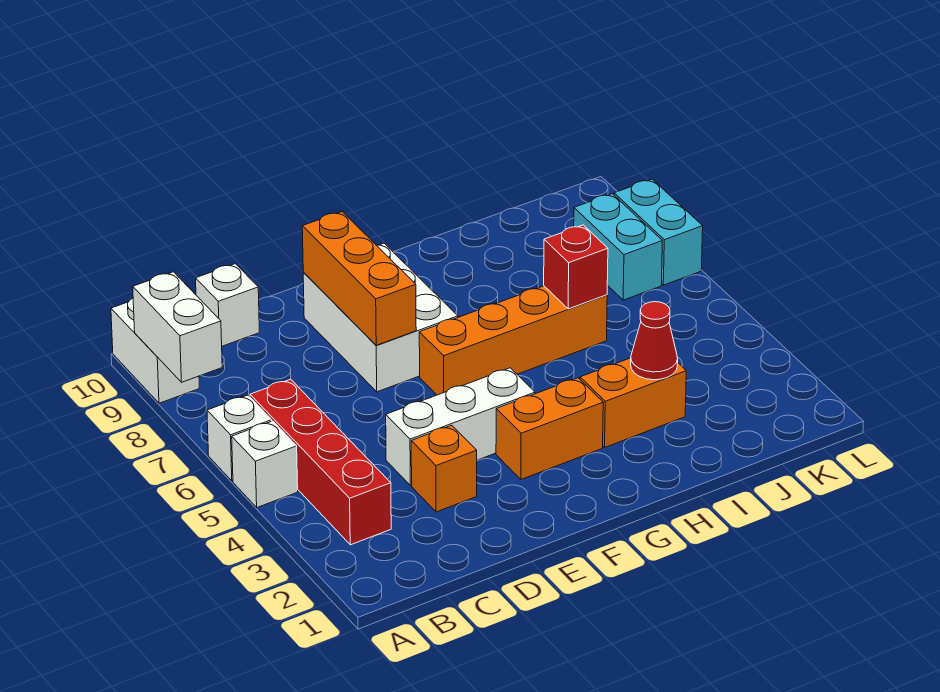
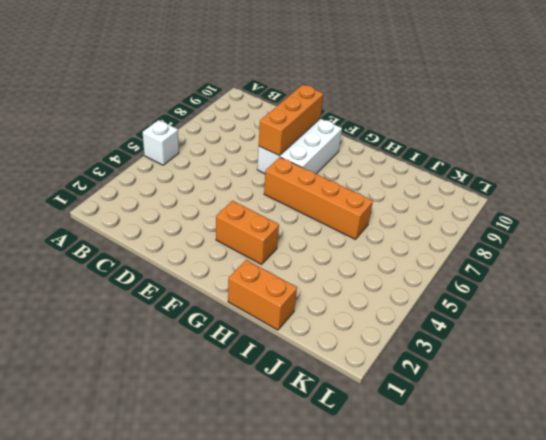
orange brick H1:I1 level 1 -> orange brick H3:I3 level 1
none -> white brick A6 level 1
none -> white brick A9:A10 level 1
none -> red brick B3:B6 level 1

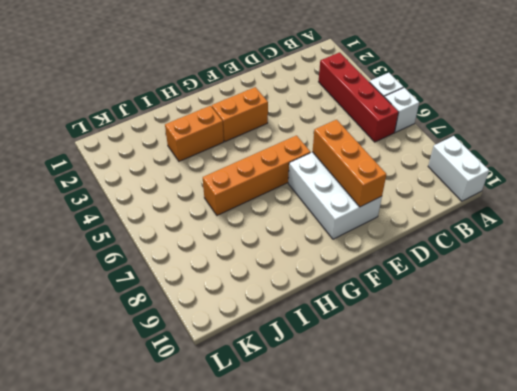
none -> white brick C10 level 1
none -> orange brick D3 level 1
none -> white brick D4:F4 level 1

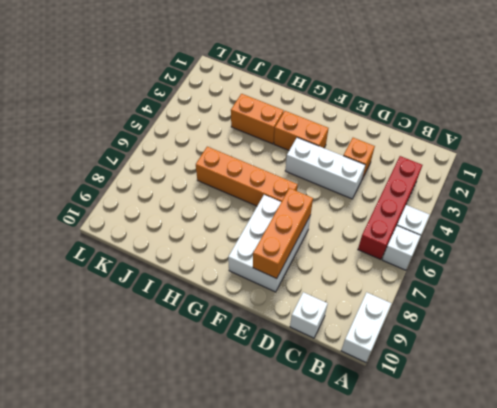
none -> cyan brick K7:K8 level 1
none -> cyan brick L7:L8 level 1
none -> white brick A8:A9 level 2

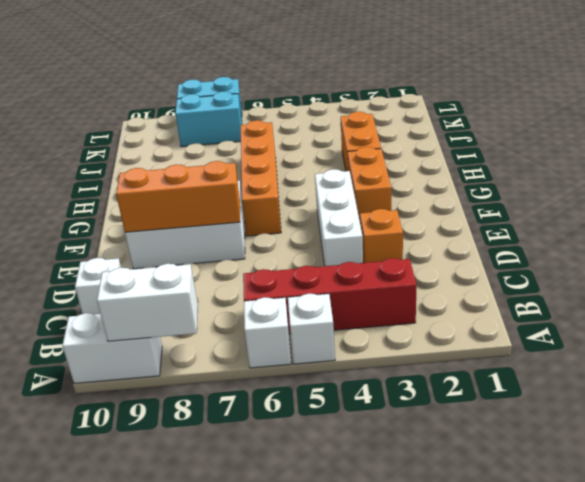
none -> red cone I3 level 2
none -> red brick I6 level 2

